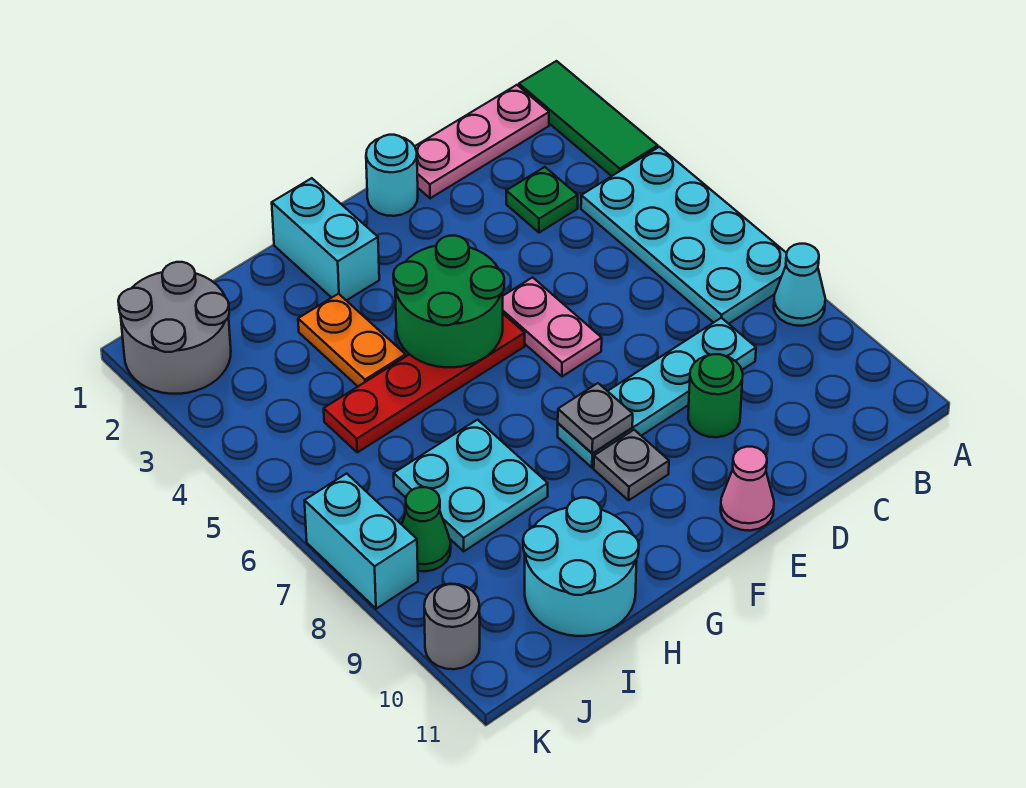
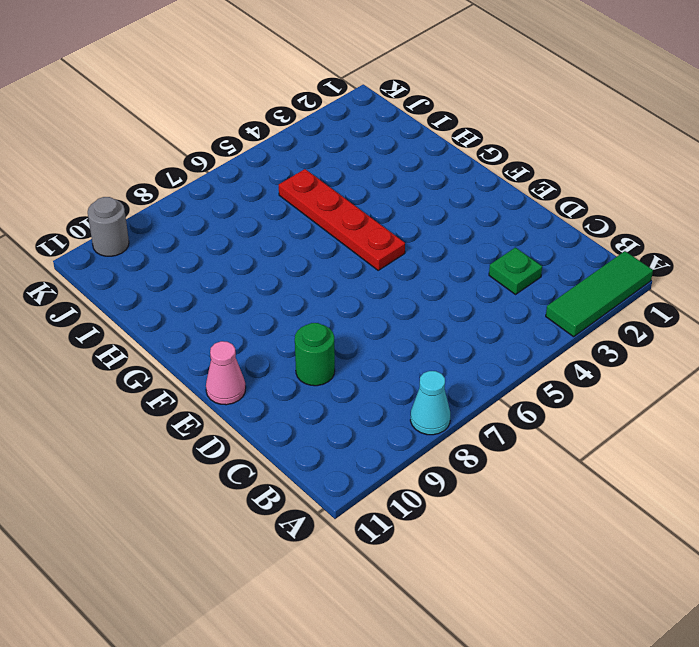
none -> cyan plate A4:B7 level 1
none -> pink plate B1:D1 level 1
none -> cyan plate C8:F8 level 1

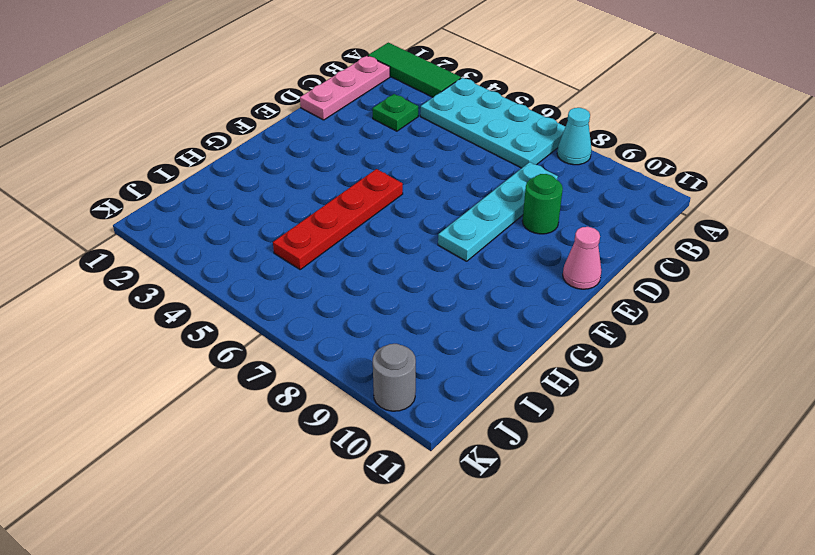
none -> cyan round brick E1 level 1
none -> pink plate E5:E6 level 1
none -> grey plate F9 level 1

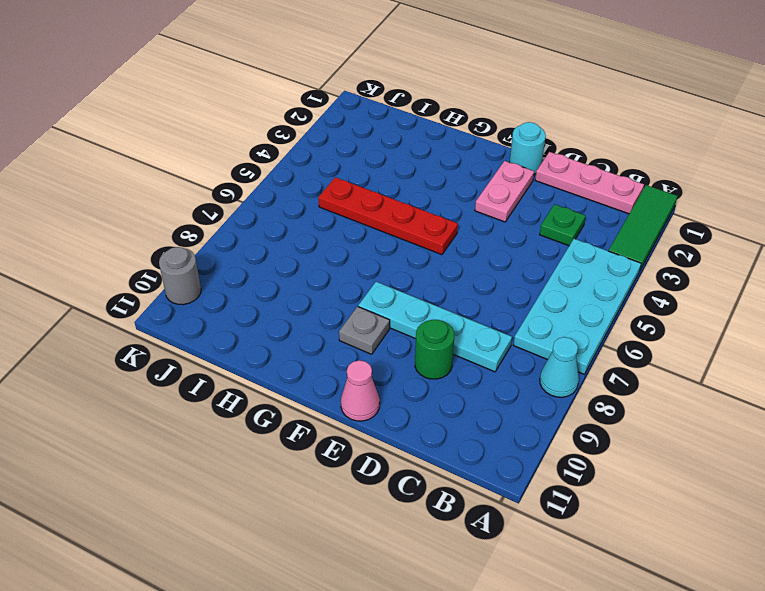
pink plate E2:E3 level 1 -> pink plate E5:E6 level 1
none -> cyan brick G1:G2 level 1
none -> orange plate H3:H4 level 1
none -> cyan plate H7:I8 level 1

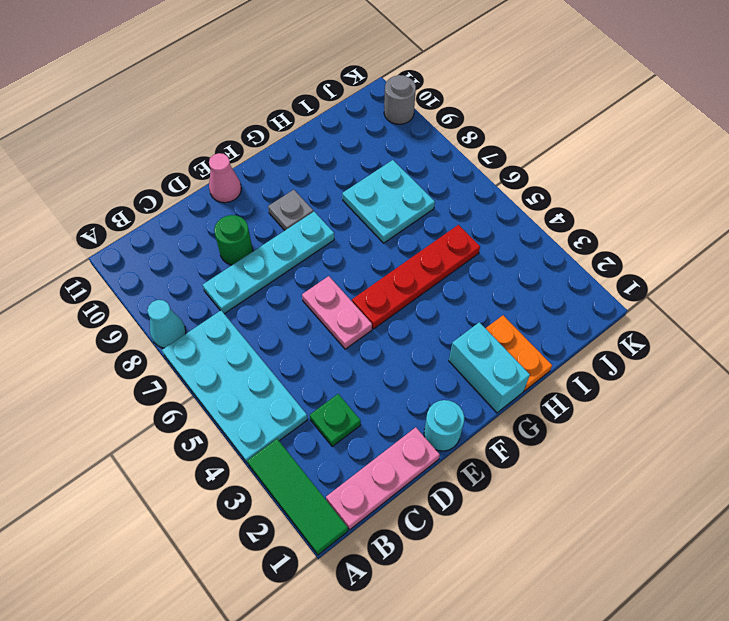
orange plate H1:H2 level 1 -> orange plate H3:H4 level 1
none -> cyan round brick H10:I11 level 1
none -> grey round brick J1:K2 level 1
none -> green cone J8 level 1

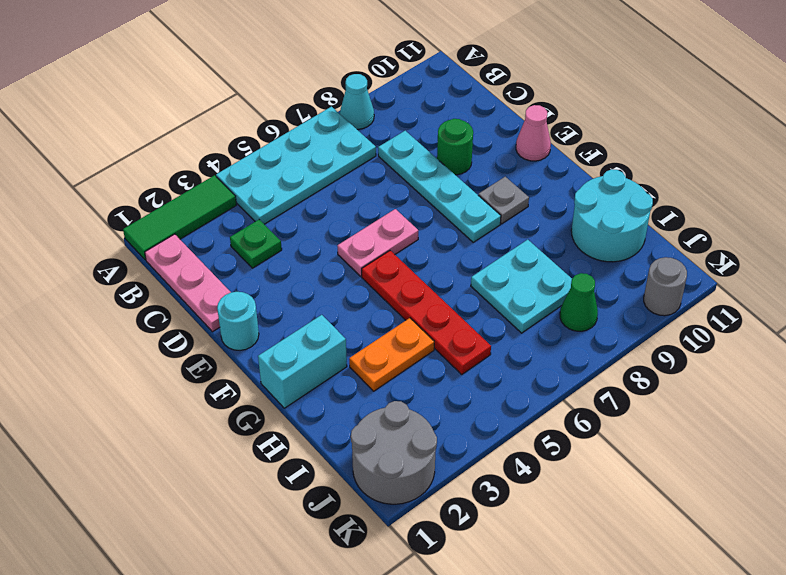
none -> cyan brick K7:K8 level 1
none -> green round brick F4:G5 level 2
none -> grey plate F8 level 2

